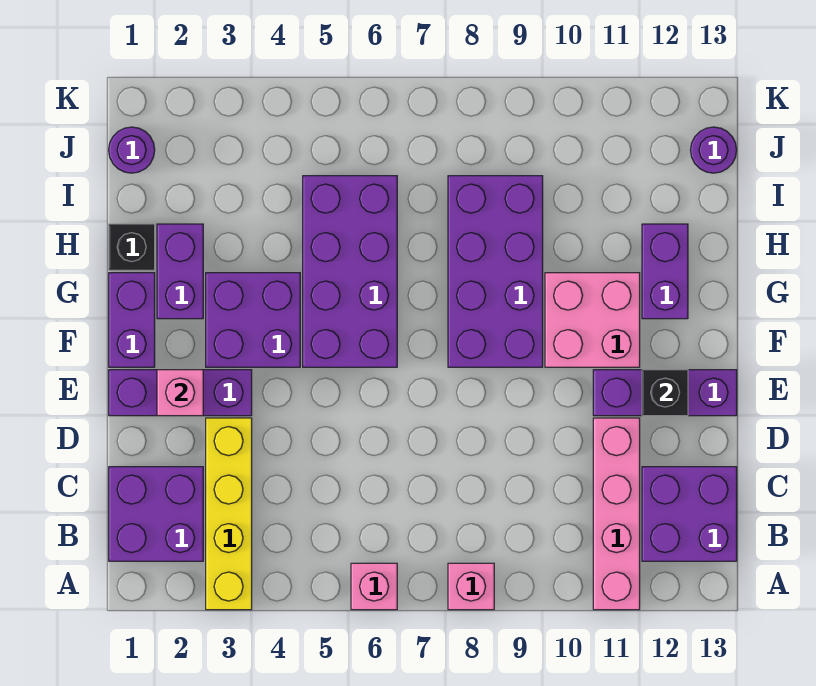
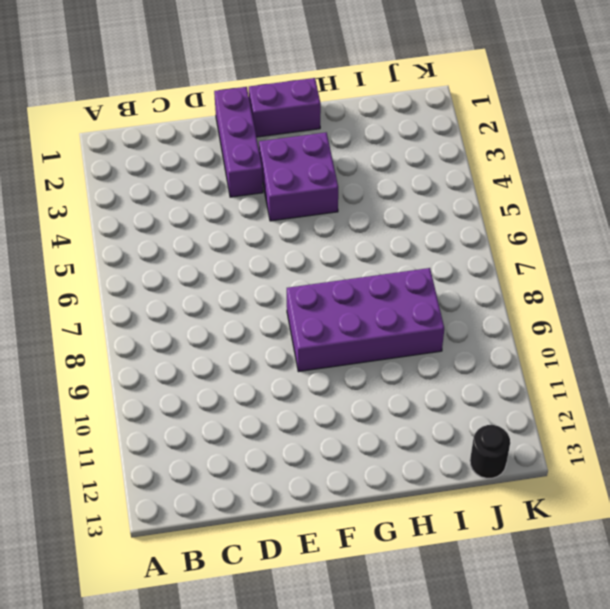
black round brick J13 level 1 -> purple round brick J13 level 1
none -> yellow brick A3:D3 level 1
none -> pink brick A6 level 1
none -> pink brick A8 level 1

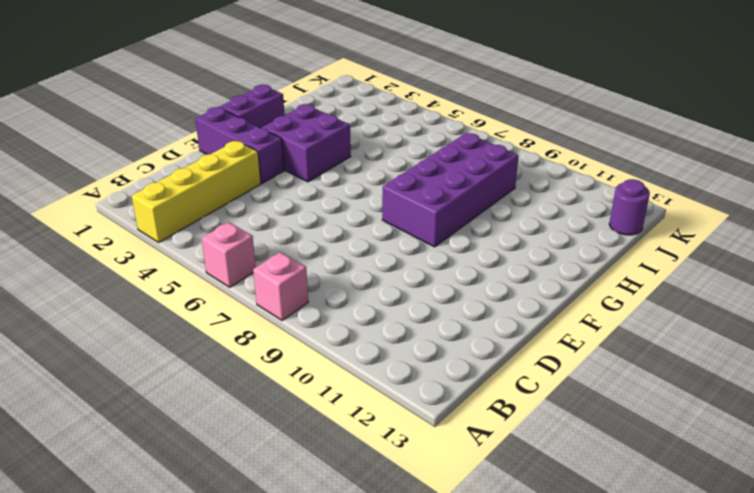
none -> pink brick A11:D11 level 1
none -> purple brick B1:C2 level 1
none -> purple brick B12:C13 level 1

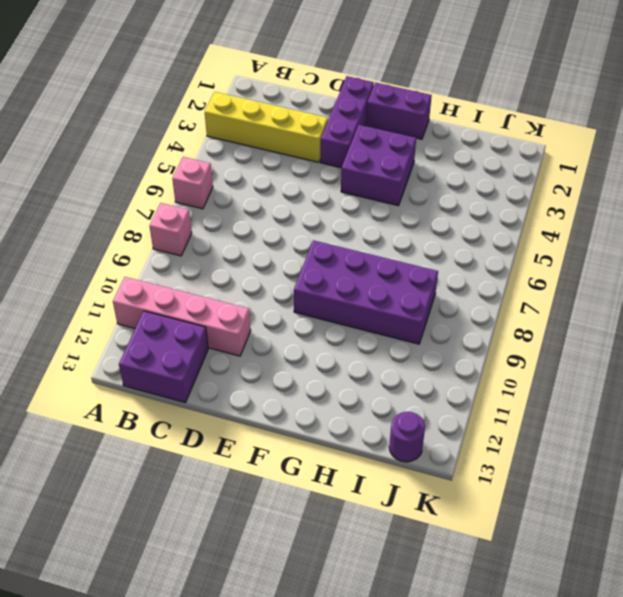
none -> purple brick B1:C2 level 1
none -> purple brick E11:E13 level 1
none -> purple brick F5:I6 level 1

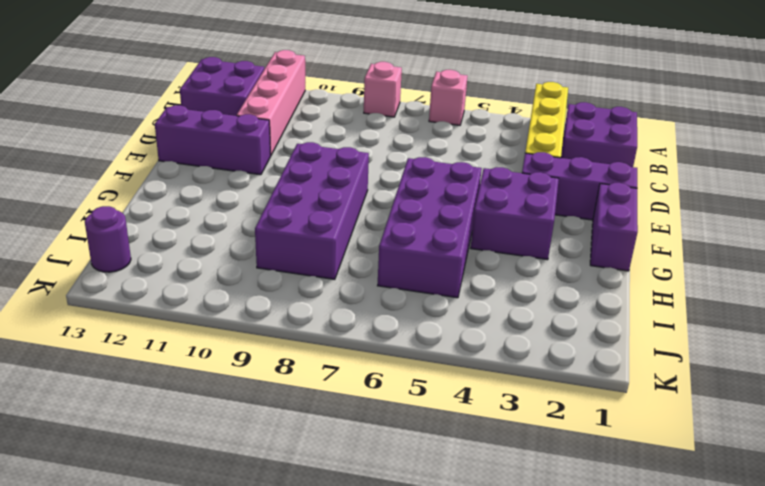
none -> pink brick F10:G11 level 1
none -> purple brick G2:H2 level 1
none -> purple brick G12:H12 level 1

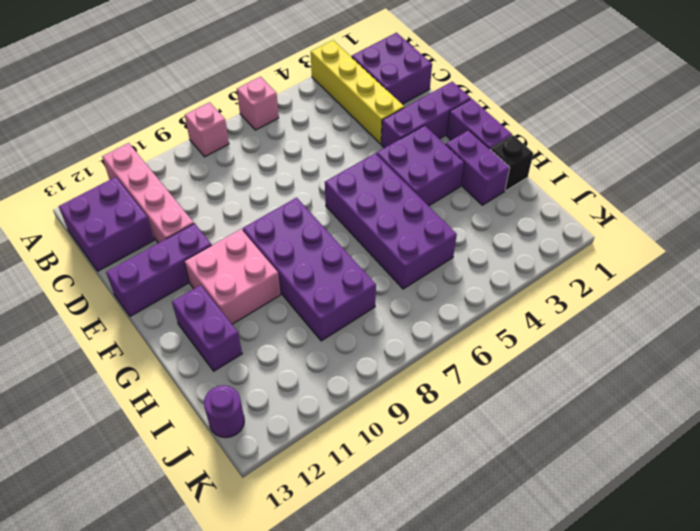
none -> purple round brick J1 level 1
none -> pink brick E2 level 2
none -> black brick E12 level 2

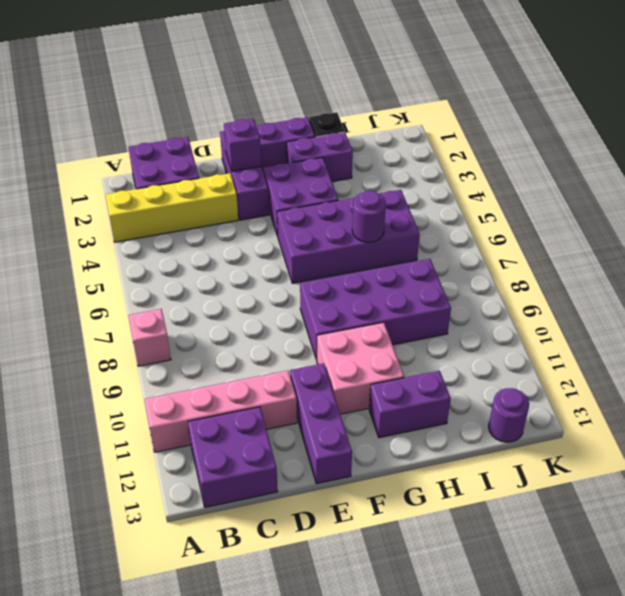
purple brick E2 level 2 -> pink brick E2 level 2
purple round brick H6 level 2 -> purple round brick J1 level 1
none -> pink brick A6 level 1
none -> black brick E12 level 2

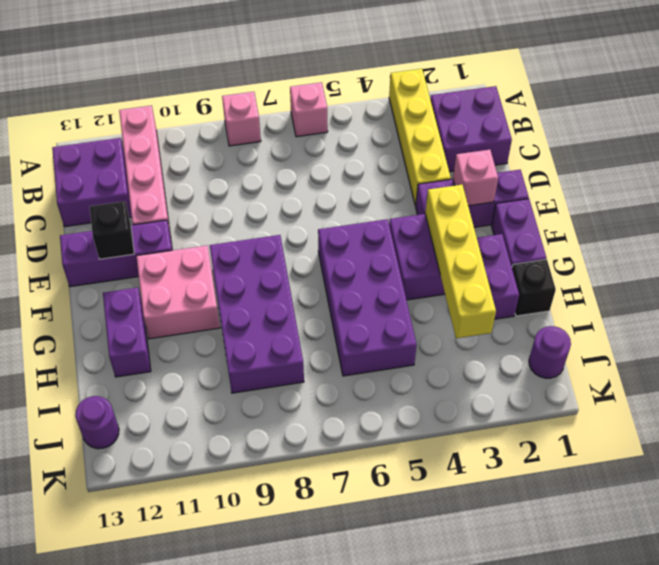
yellow brick F3:I3 level 2 -> none

